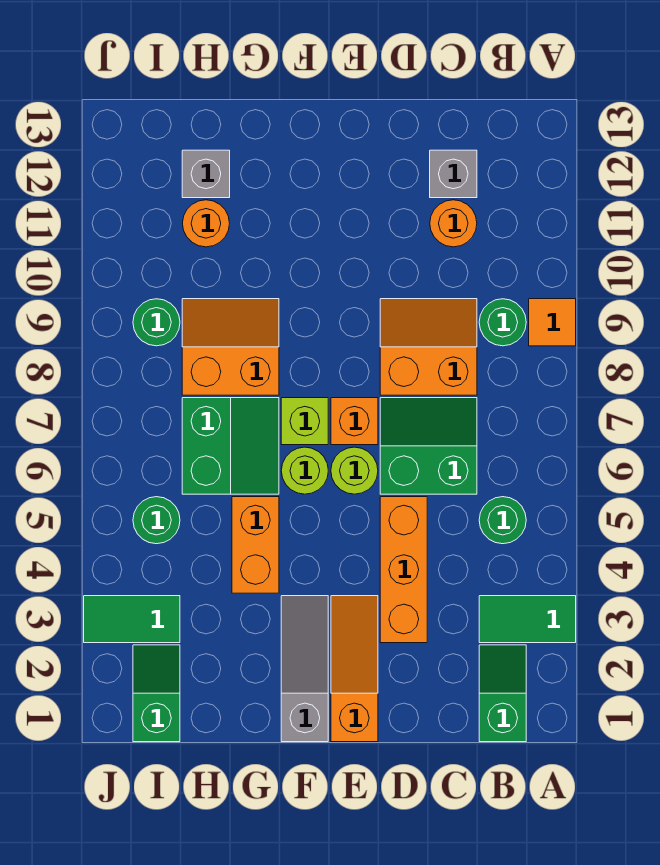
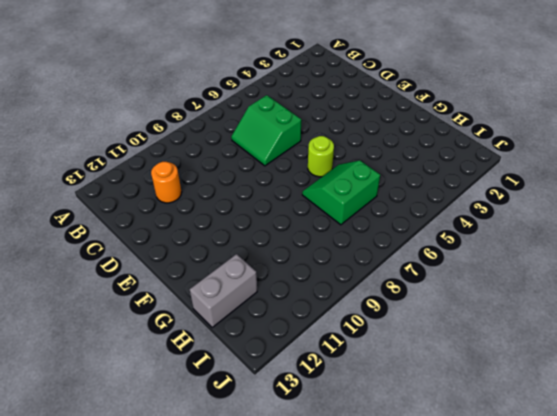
grey brick H12:H13 level 1 -> grey brick H12 level 1
none -> green tile A3:B3 level 1
none -> orange tile A9 level 1
none -> green slope B1:B2 level 1 top 1

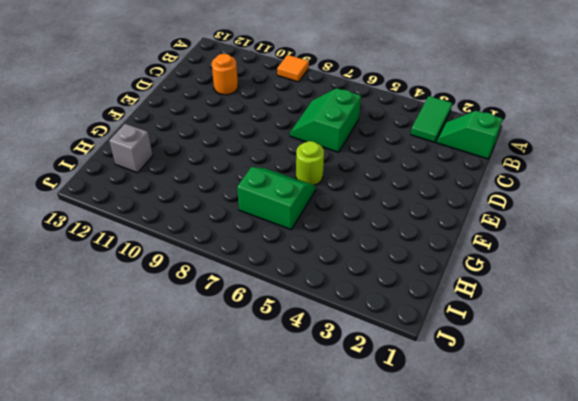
none -> green round brick B5 level 1
none -> green round brick B9 level 1
none -> orange slope C8:D9 level 1 top 8

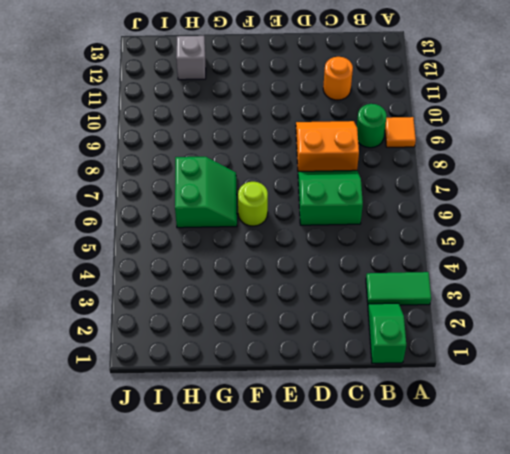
none -> green round brick B5 level 1
none -> grey brick C12 level 1
none -> orange brick D3:D5 level 1

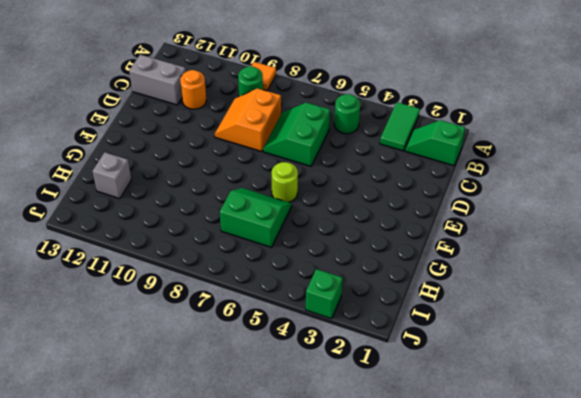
grey brick C12:C13 level 1 -> grey brick C12 level 1
green brick J3 level 1 -> green tile I3:J3 level 1
none -> orange brick D3:D5 level 1
none -> orange slope E1:E3 level 1 top 1
none -> lime round brick E6 level 1

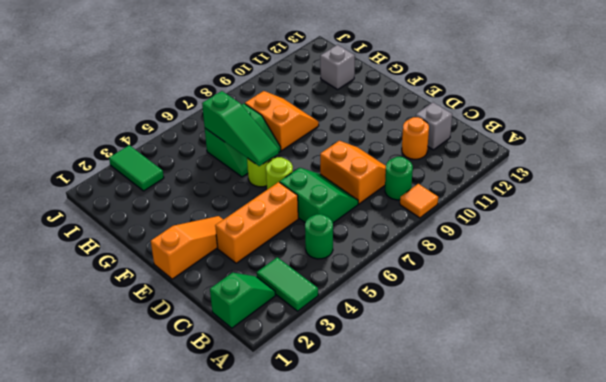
green slope F6:H6 level 2 top H -> none
none -> orange brick E7 level 1
none -> grey slope F1:F3 level 1 top 1
none -> lime brick F7 level 1

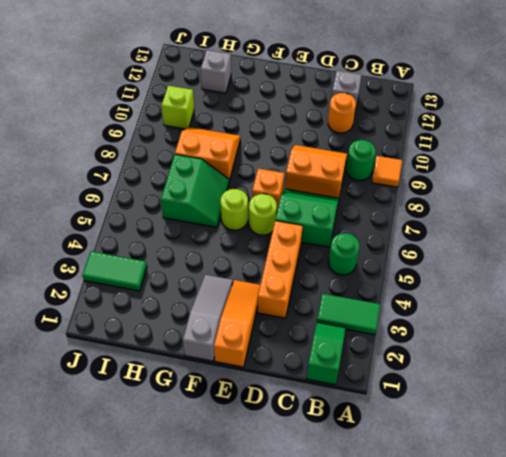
lime brick I10 level 1 -> lime brick F7 level 1
none -> orange brick G4:G5 level 1
none -> orange round brick H11 level 1
none -> green slope I1:I2 level 1 top 1

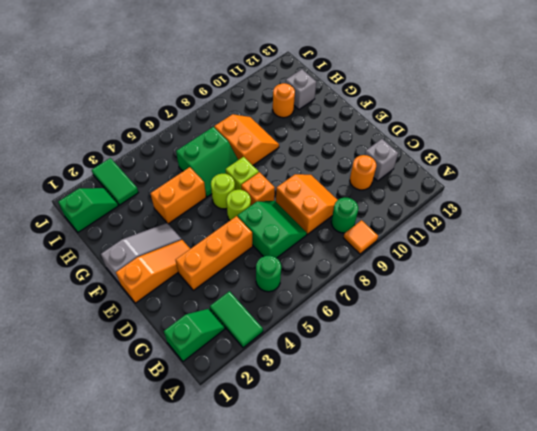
none -> green round brick I5 level 1
none -> green round brick I9 level 1

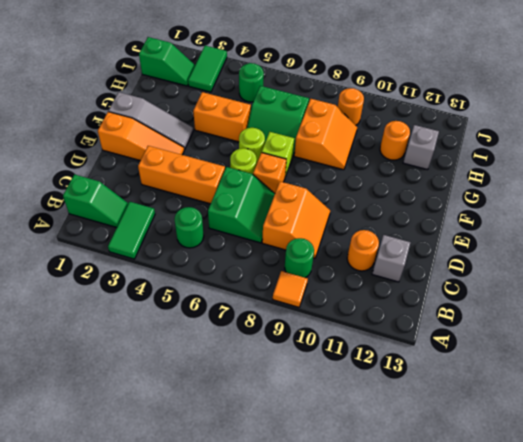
orange round brick I9 level 1 -> green round brick I9 level 1

